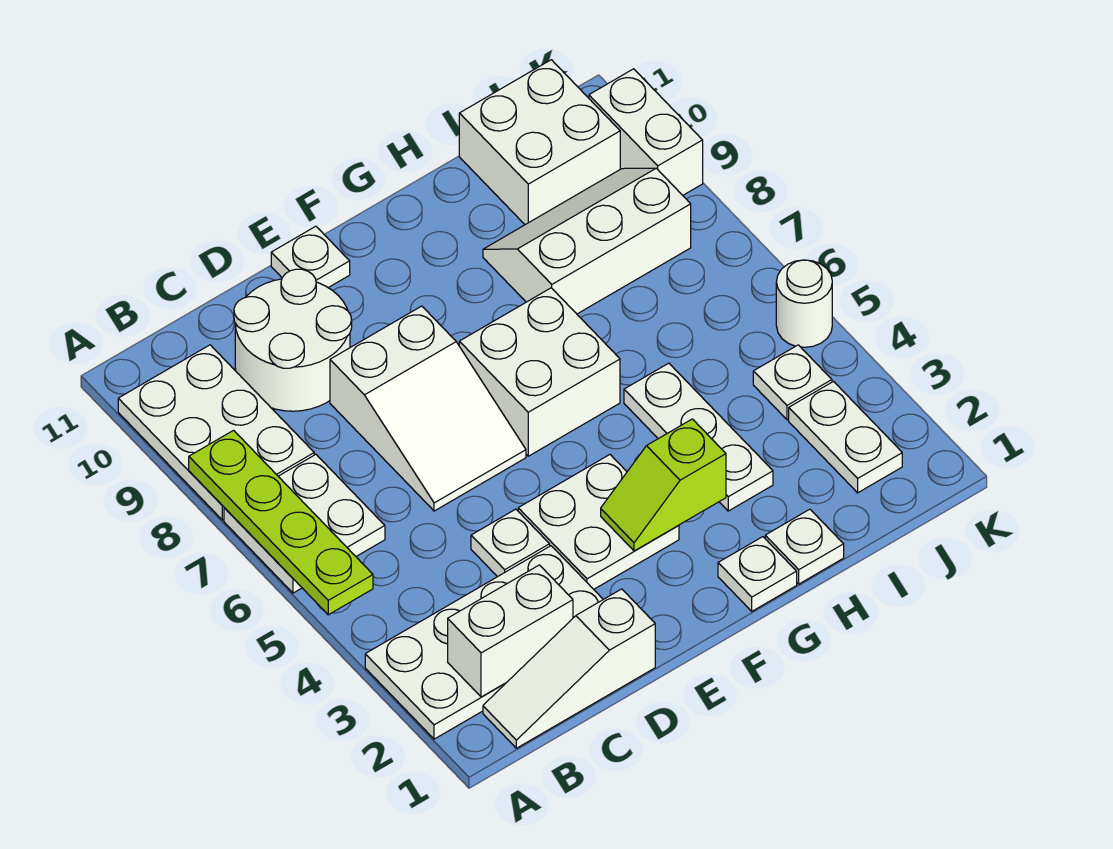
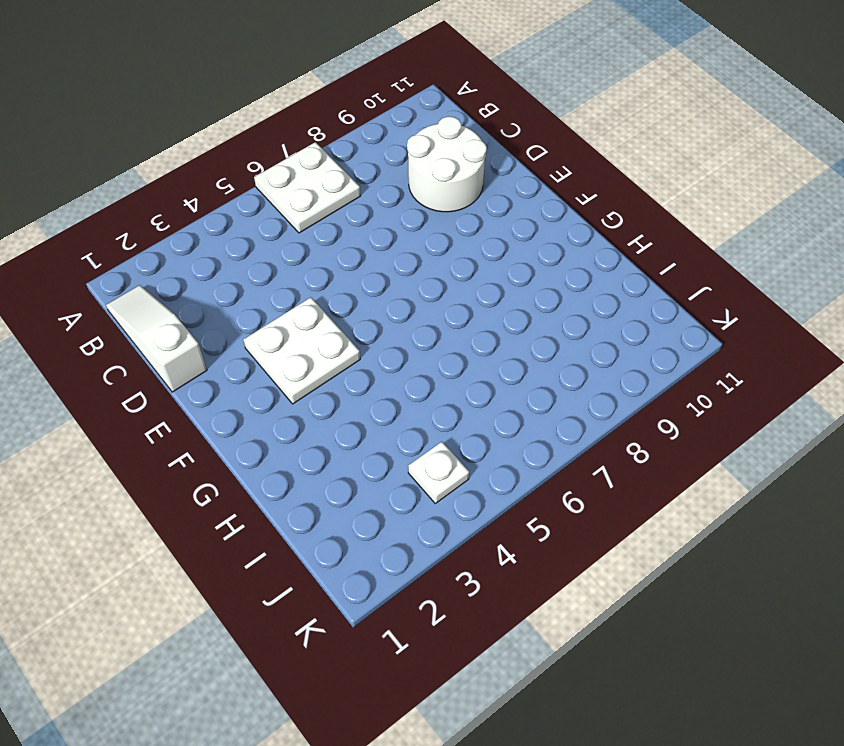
none -> white plate A2:D3 level 1
none -> white plate A8:B10 level 1
none -> white plate D4 level 1

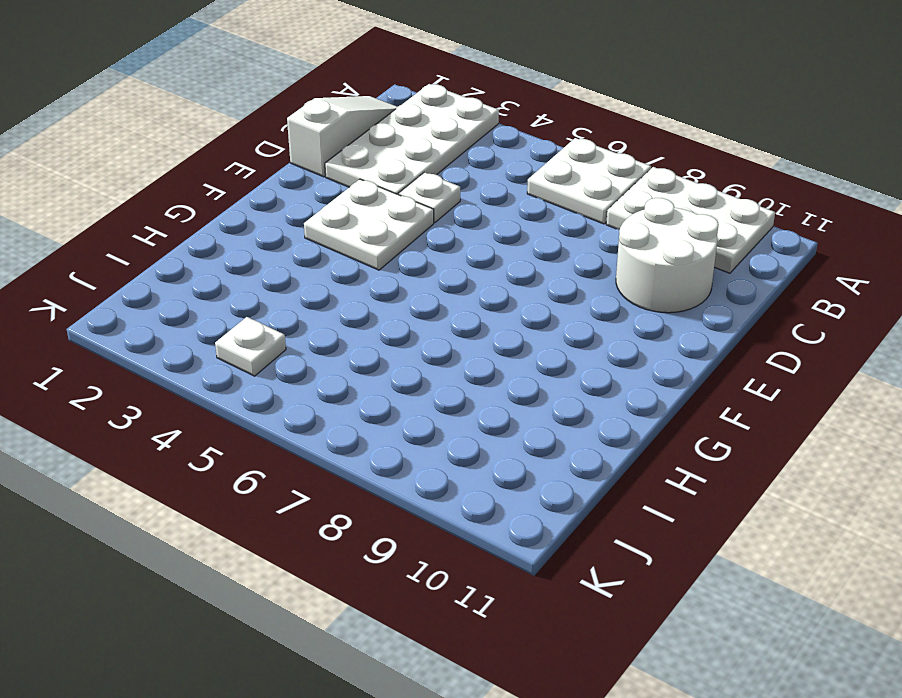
none -> white slope D6:E8 level 1 top 8
none -> white plate E11 level 1
none -> white brick F6:G7 level 1

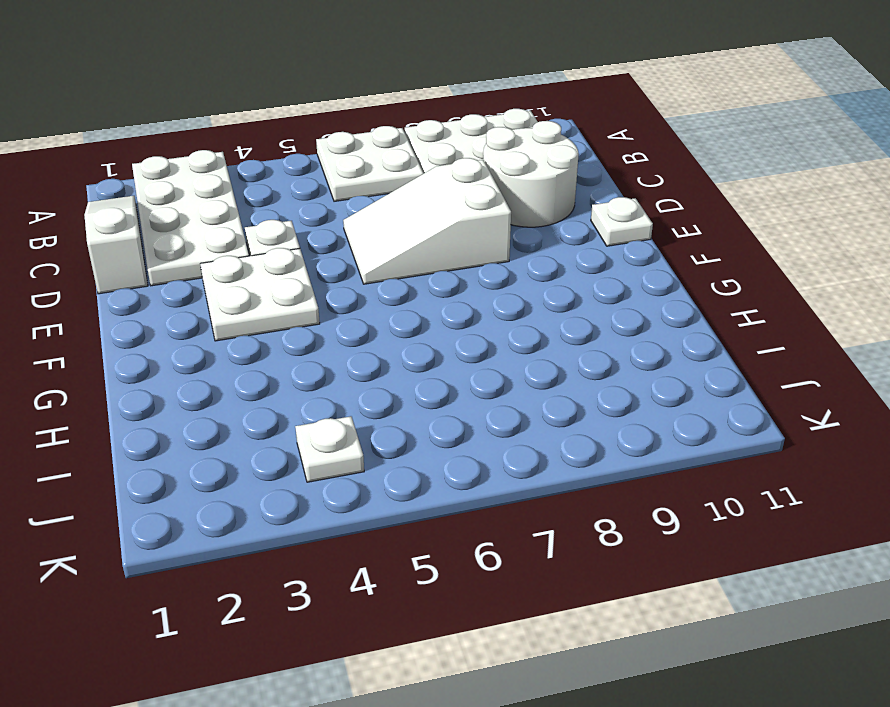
none -> white brick F6:G7 level 1
none -> white plate G1 level 1
none -> white plate H1 level 1

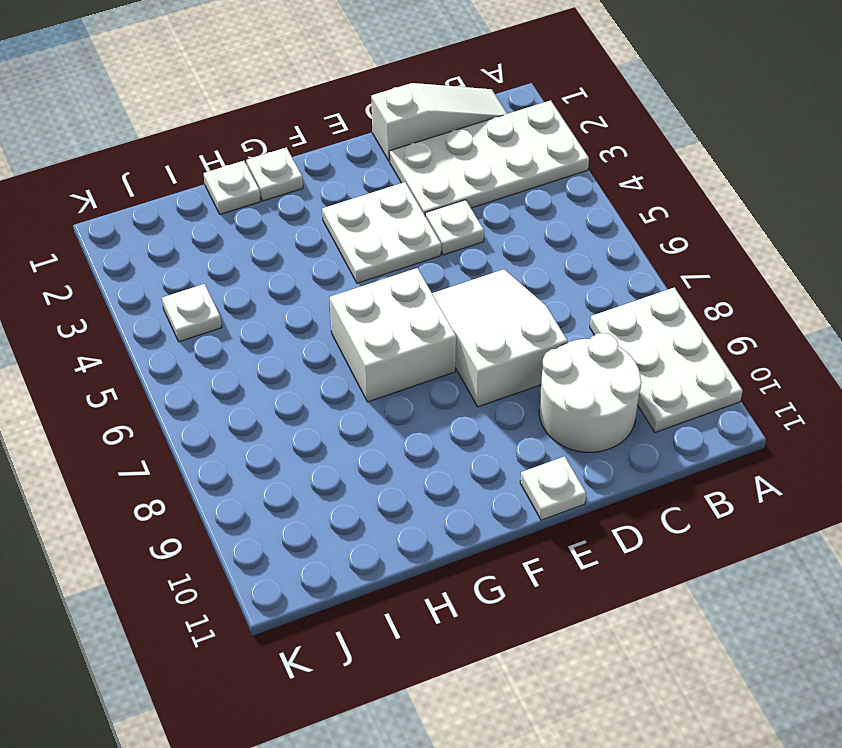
none -> white plate A6:B7 level 1
none -> white plate H3:H5 level 1
none -> white slope H8:J9 level 1 top 8

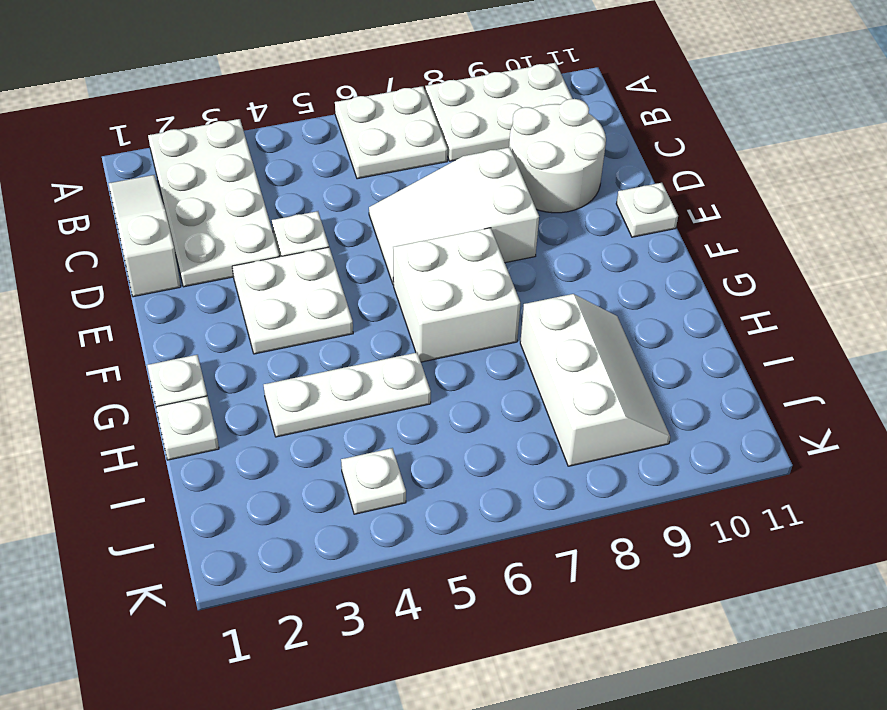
none -> white brick I10:J11 level 1
none -> white plate J2:J3 level 1
none -> white round brick K5 level 1

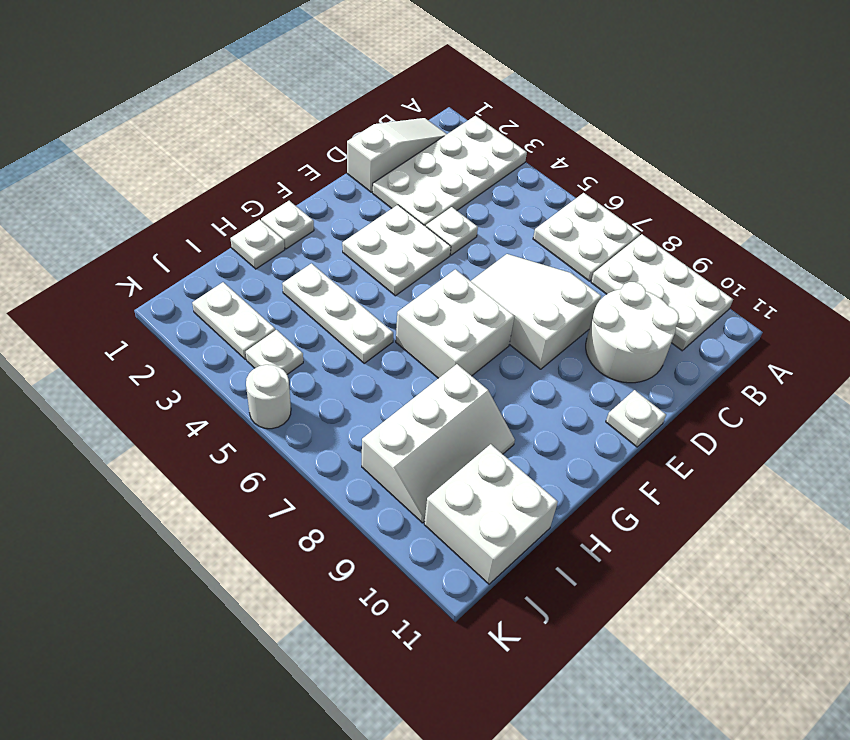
none -> white brick K9:K10 level 1
none -> lime plate A5:A8 level 2
none -> white brick B2:C2 level 2

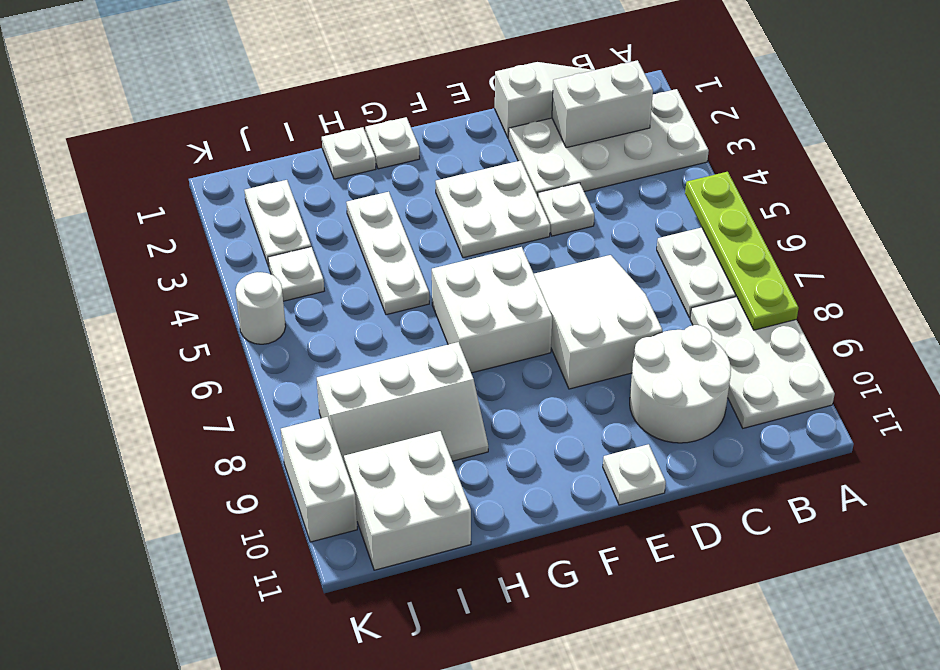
none -> lime slope F3:G3 level 2 top G

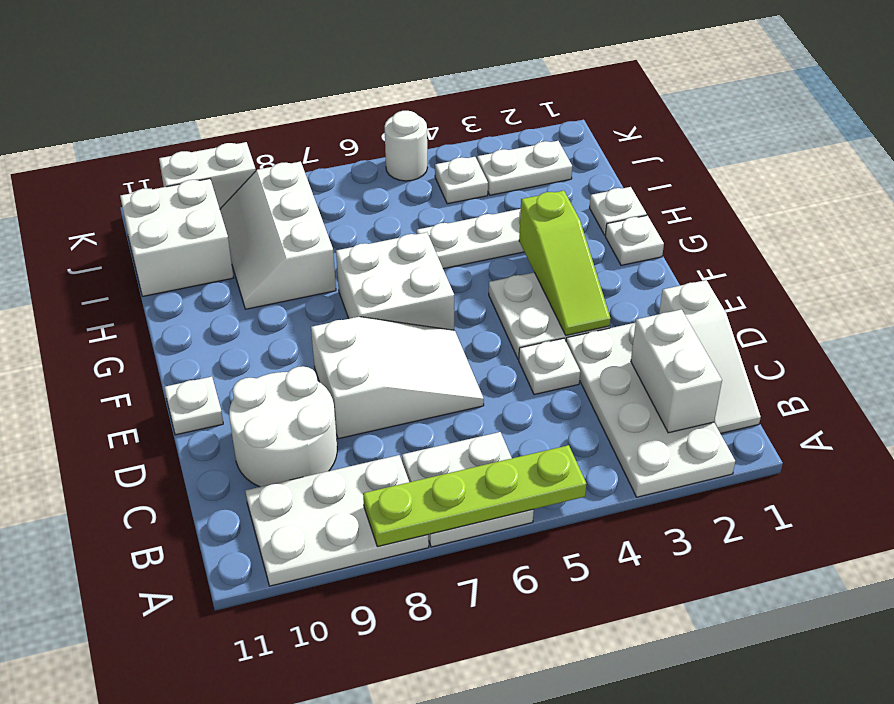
lime slope E3:G3 level 2 top G -> lime slope F3:G3 level 2 top G

